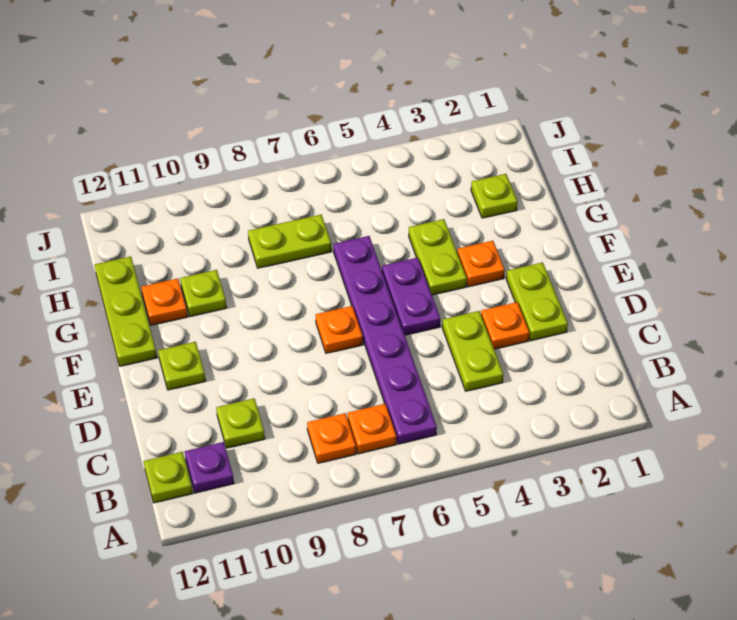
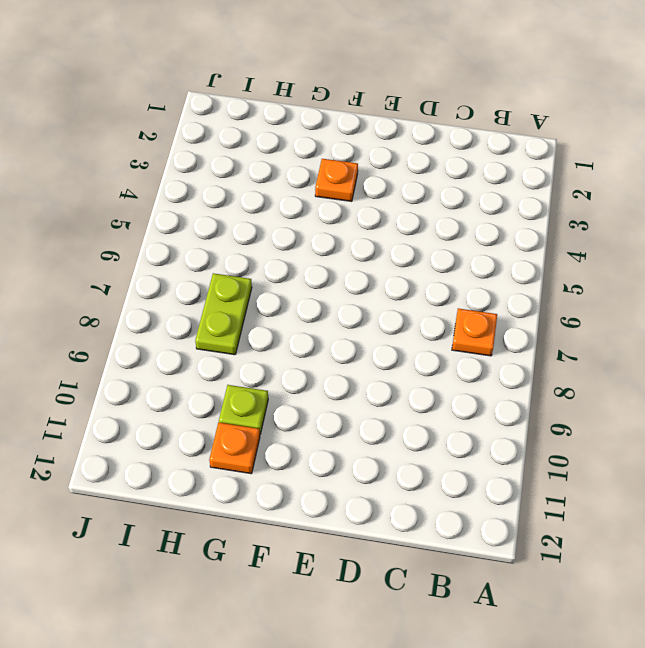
none -> purple plate B6:G6 level 1
none -> orange plate B8 level 1
none -> purple plate B11 level 1

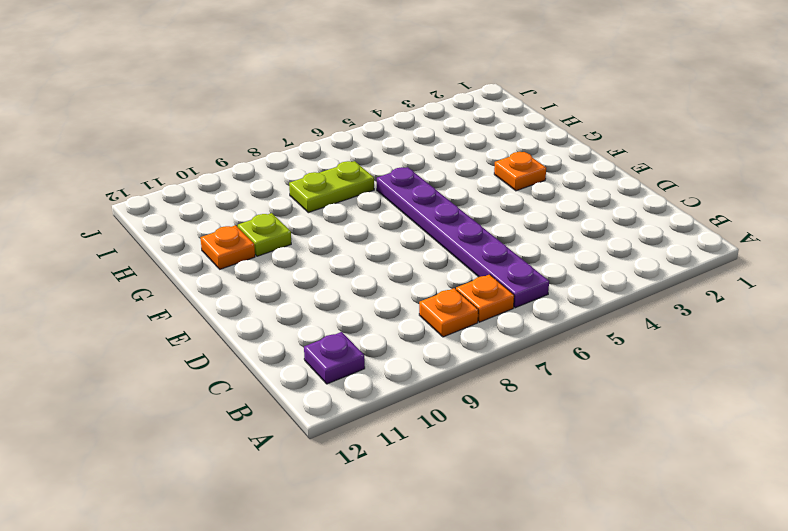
none -> lime plate B12 level 1
none -> lime plate C4:D4 level 1
none -> lime plate C10 level 1

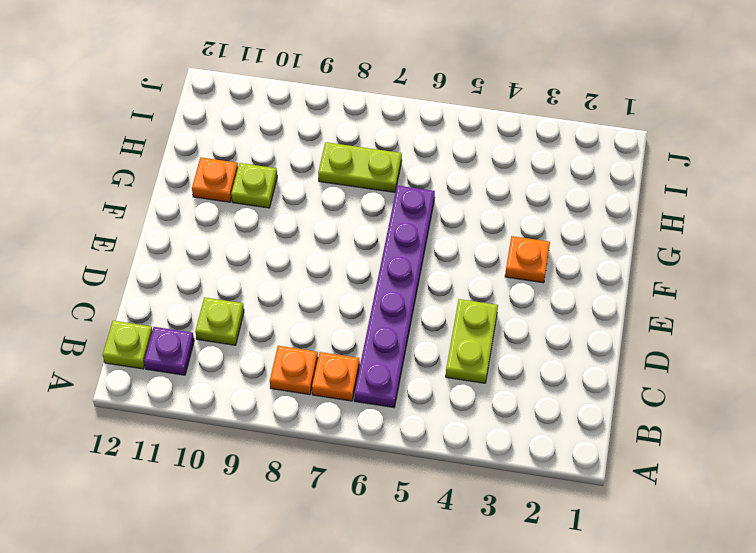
none -> lime plate D2:E2 level 1
none -> orange plate D3 level 1
none -> purple plate E5:F5 level 1

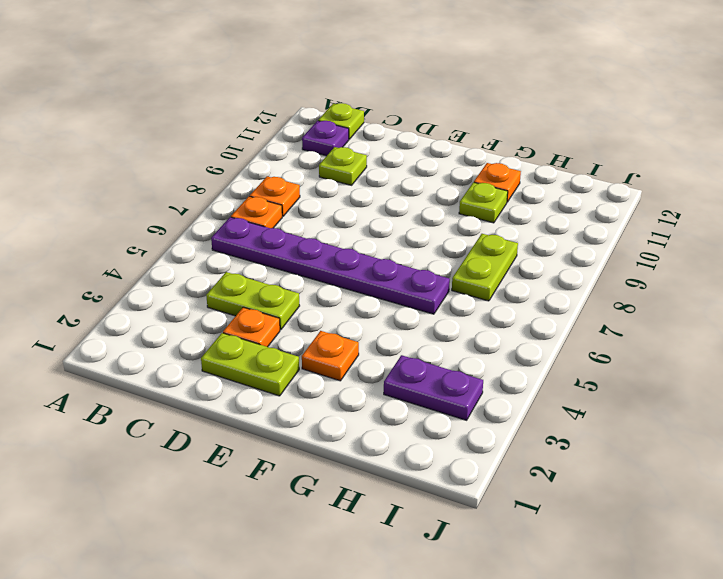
purple plate H3:I3 level 1 -> purple plate E5:F5 level 1
none -> orange plate E7 level 1
none -> lime plate E11 level 1
none -> lime plate F4:G4 level 1

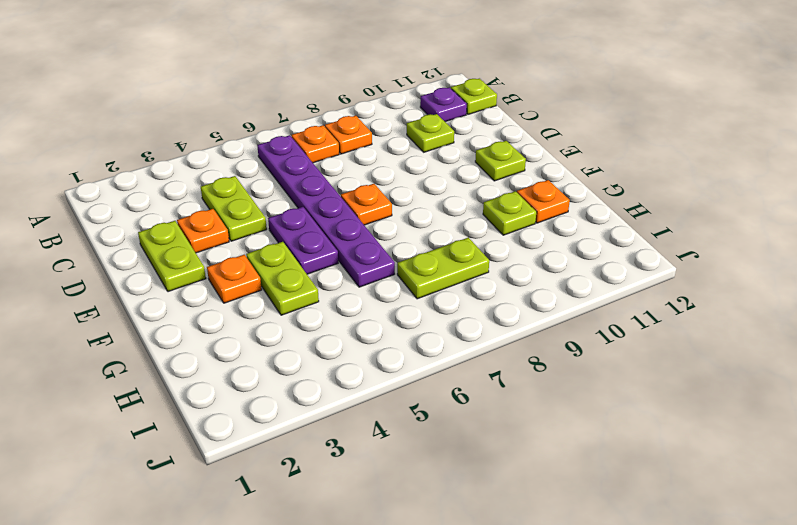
none -> lime plate F12:H12 level 1
none -> lime plate H2 level 1

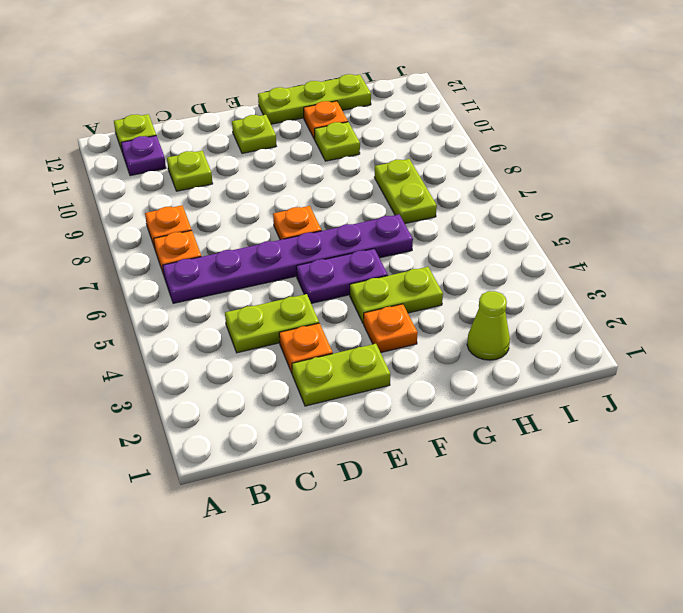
lime cone H2 level 1 -> lime plate H2 level 1

